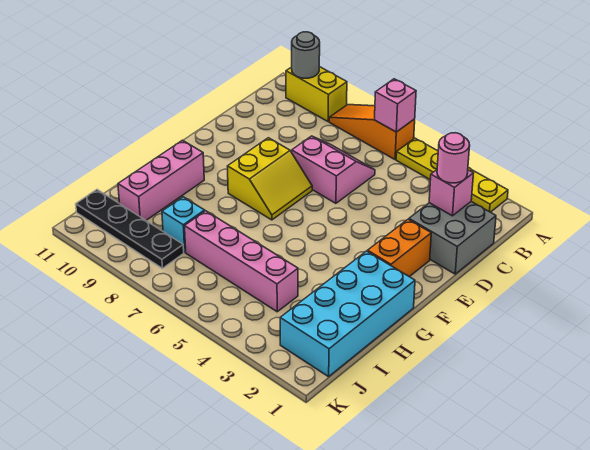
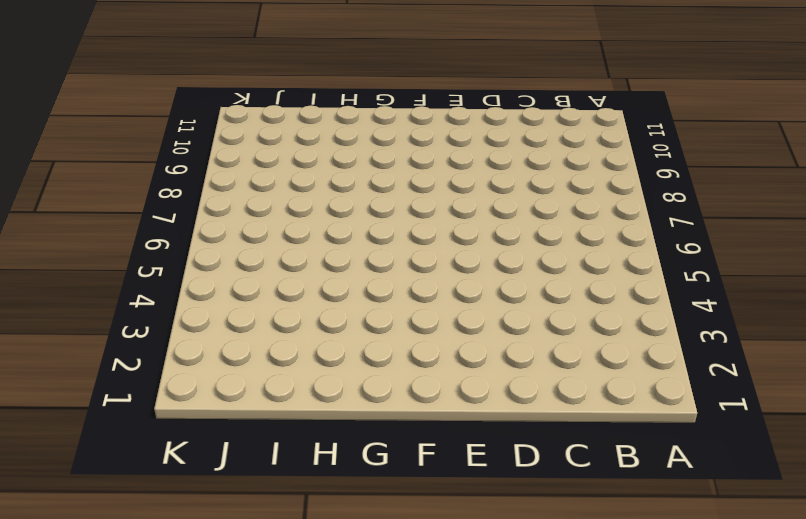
none -> yellow plate A2:A5 level 1
none -> orange slope A6:A8 level 1 top 6
none -> yellow brick A9:A10 level 1

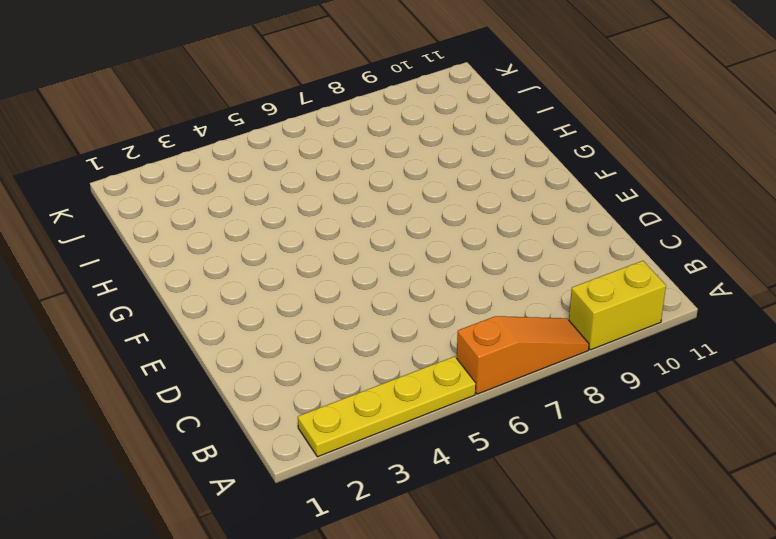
none -> grey brick C1:D2 level 1
none -> pink slope C6:D7 level 1 top D
none -> orange brick E2:F2 level 1

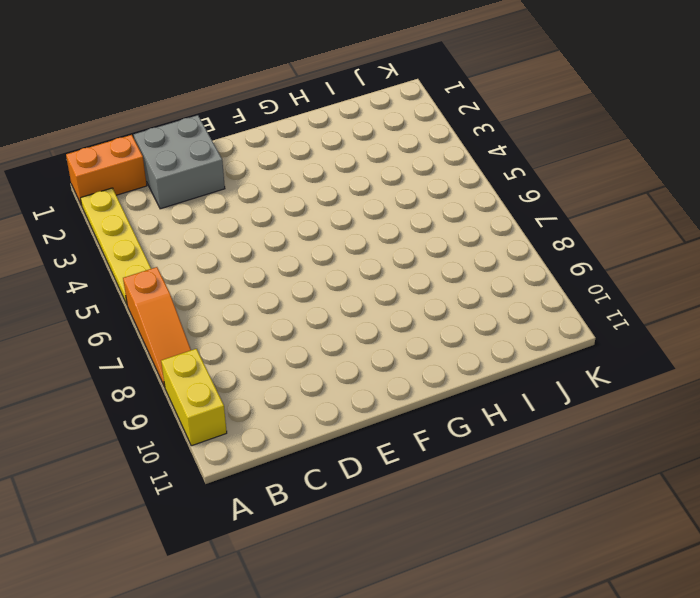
orange brick A1:B1 level 1 -> orange brick E2:F2 level 1
none -> pink slope C6:D7 level 1 top D
none -> yellow slope E7:F8 level 1 top 8
none -> cyan brick G1:J2 level 1

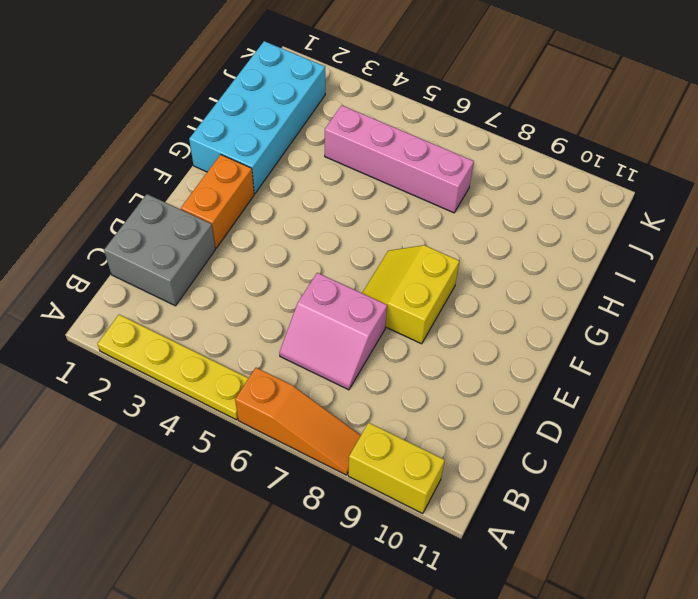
none -> pink brick G10:I10 level 1
none -> cyan brick I8 level 1
none -> black plate J8:J11 level 1

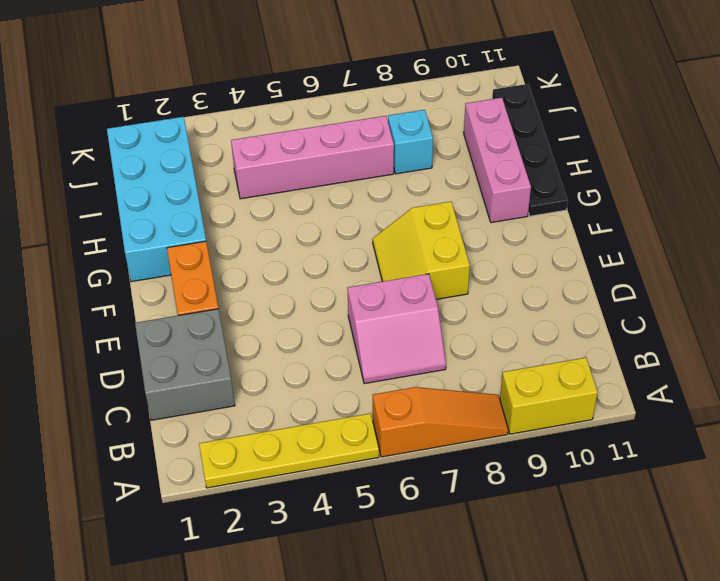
black plate G11:J11 level 1 -> black plate J8:J11 level 1
none -> pink brick A6 level 2
none -> grey round brick A10 level 2
none -> pink brick C2 level 2

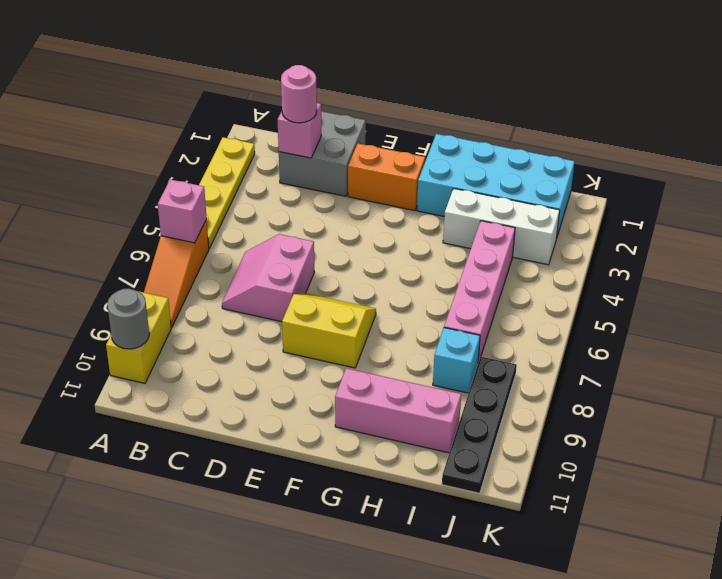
white brick H3:J3 level 1 -> none

